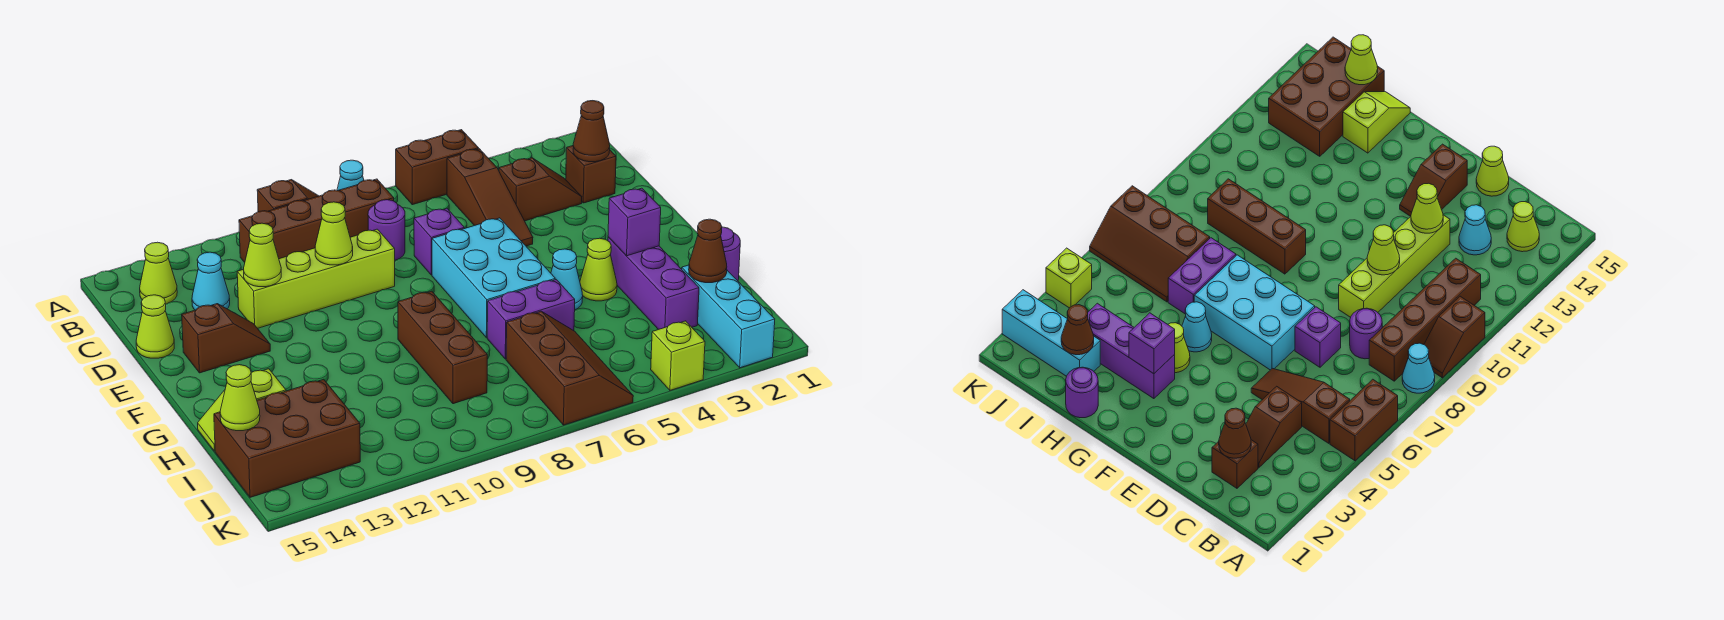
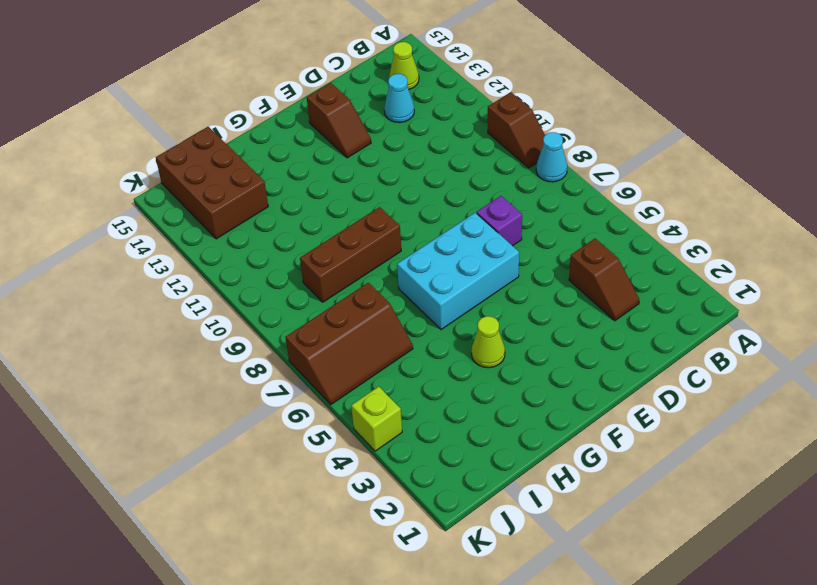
none -> brown brick A5:A6 level 1
none -> brown slope B5:D5 level 1 top B
none -> brown brick B8:B11 level 1
none -> brown brick C2 level 1

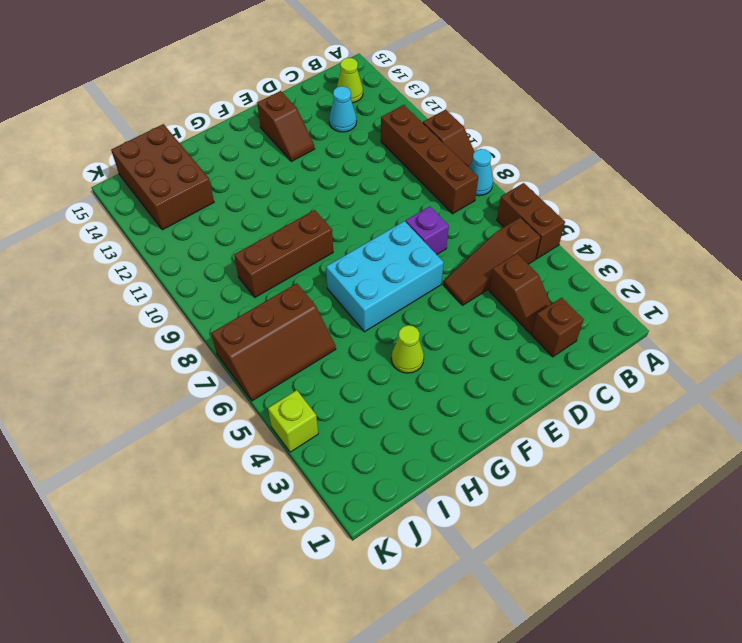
none -> purple round brick C8 level 1
none -> lime brick D9:D12 level 1
none -> lime cone D15 level 1
none -> purple brick G3:I3 level 1

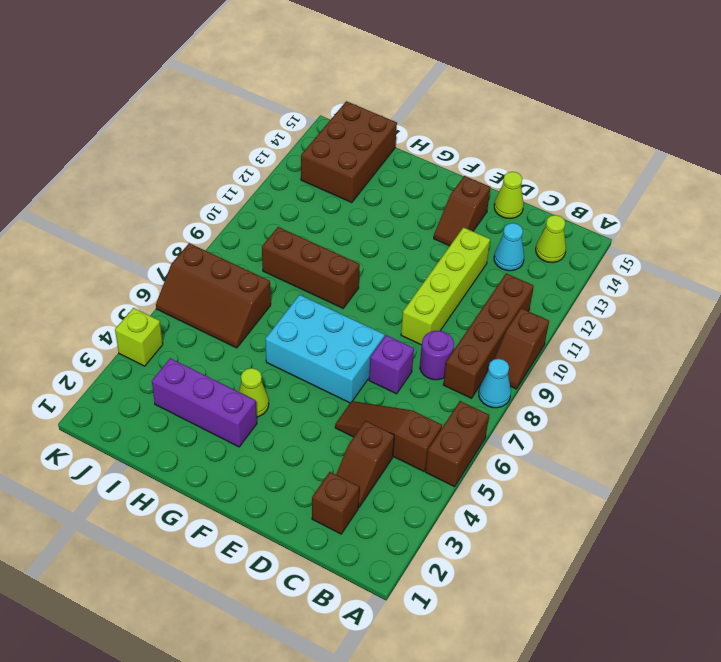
none -> cyan cone G5 level 1
none -> purple round brick H1 level 1
none -> purple brick H6:H7 level 1
none -> lime slope H14:H15 level 1 top 14

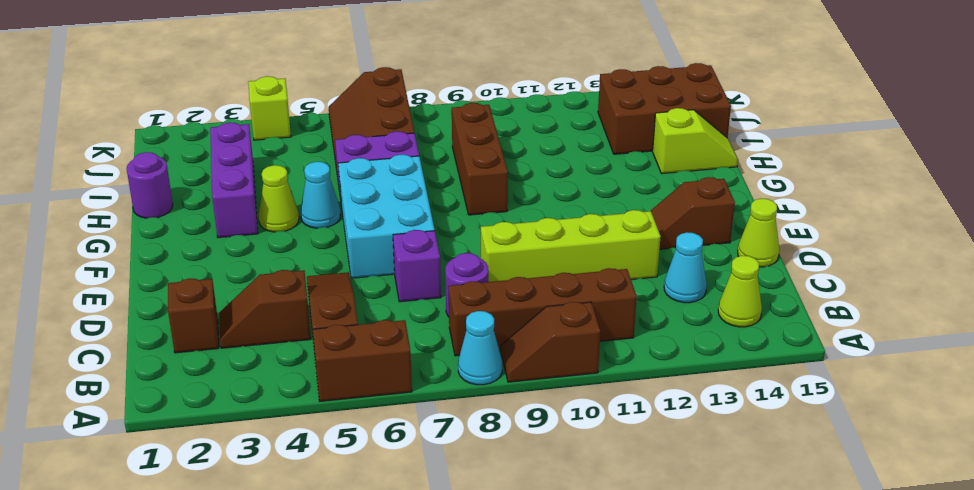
none -> cyan brick I2:K2 level 1
none -> brown cone C2 level 2
none -> lime cone D10 level 2
none -> lime cone D12 level 2

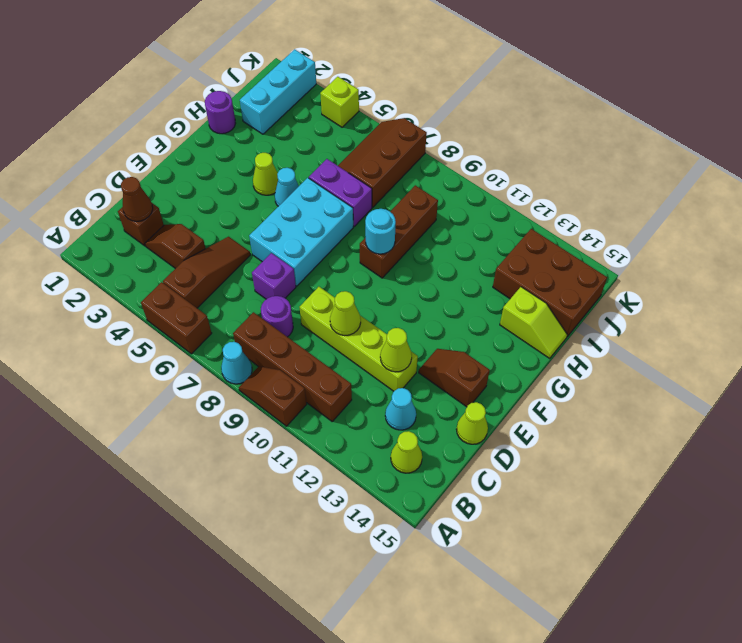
cyan round brick G9 level 2 -> none
none -> purple brick G3:I3 level 1
none -> purple brick G3 level 2
none -> brown cone I2 level 2
none -> lime cone I15 level 2

